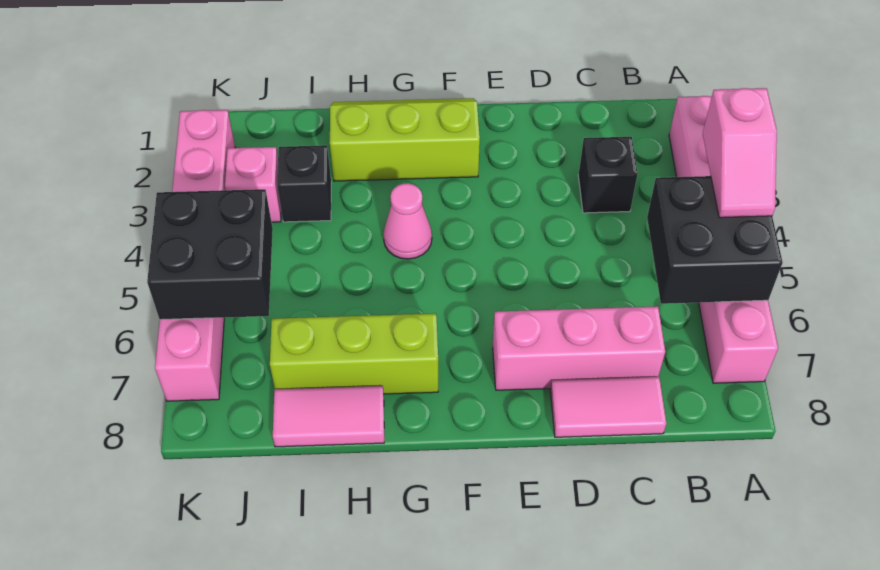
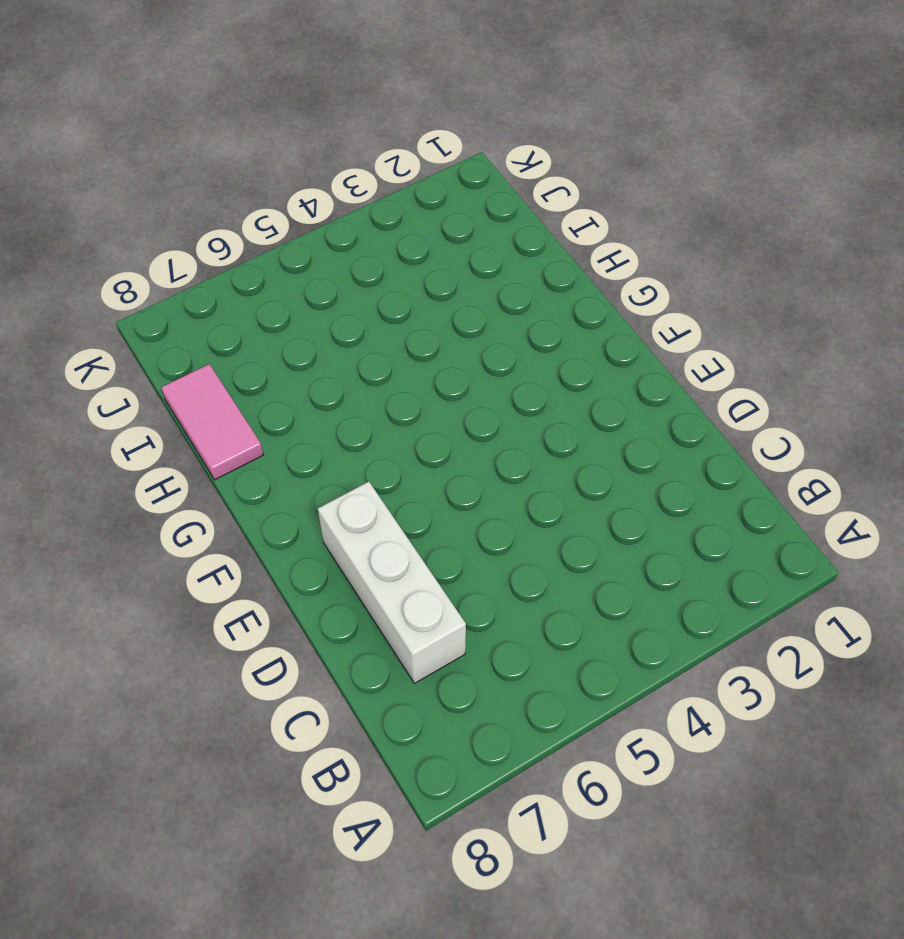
white brick C7:E7 level 1 -> pink brick C7:E7 level 1
none -> pink brick A2:A7 level 1
none -> black brick C3 level 1
none -> pink tile C8:D8 level 1

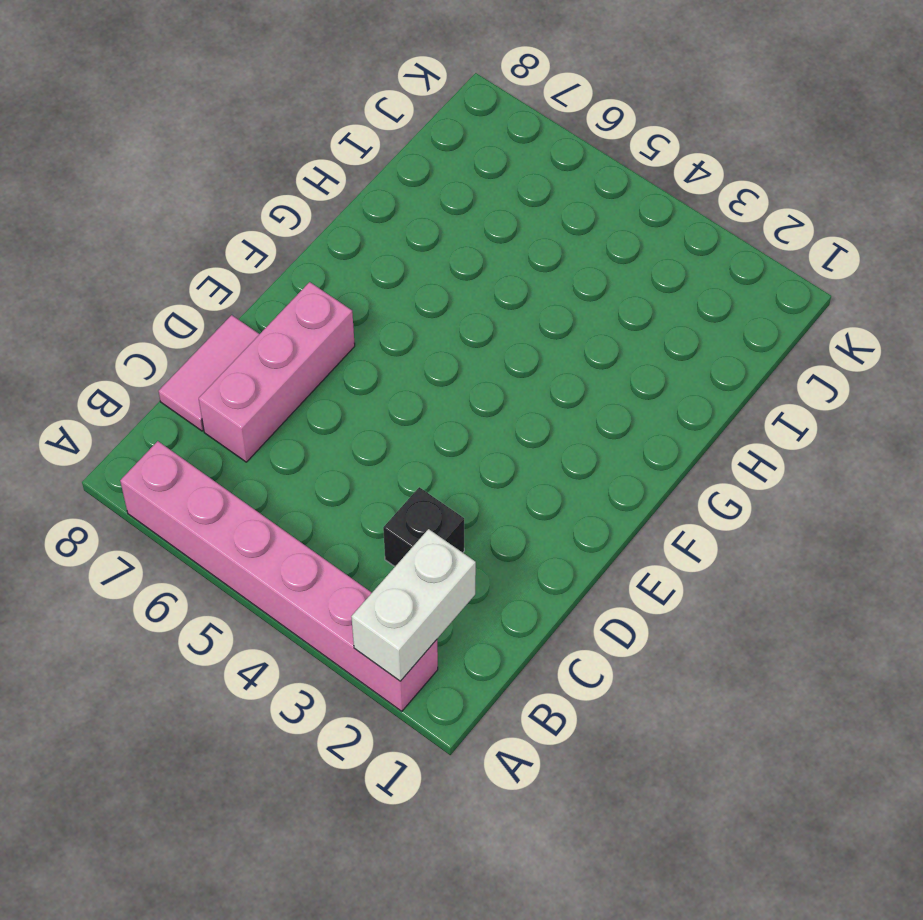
white brick A2:B2 level 2 -> none
none -> lime slope F1:H2 level 1 top 2
none -> pink cone G4 level 1
none -> lime brick G7:I7 level 1

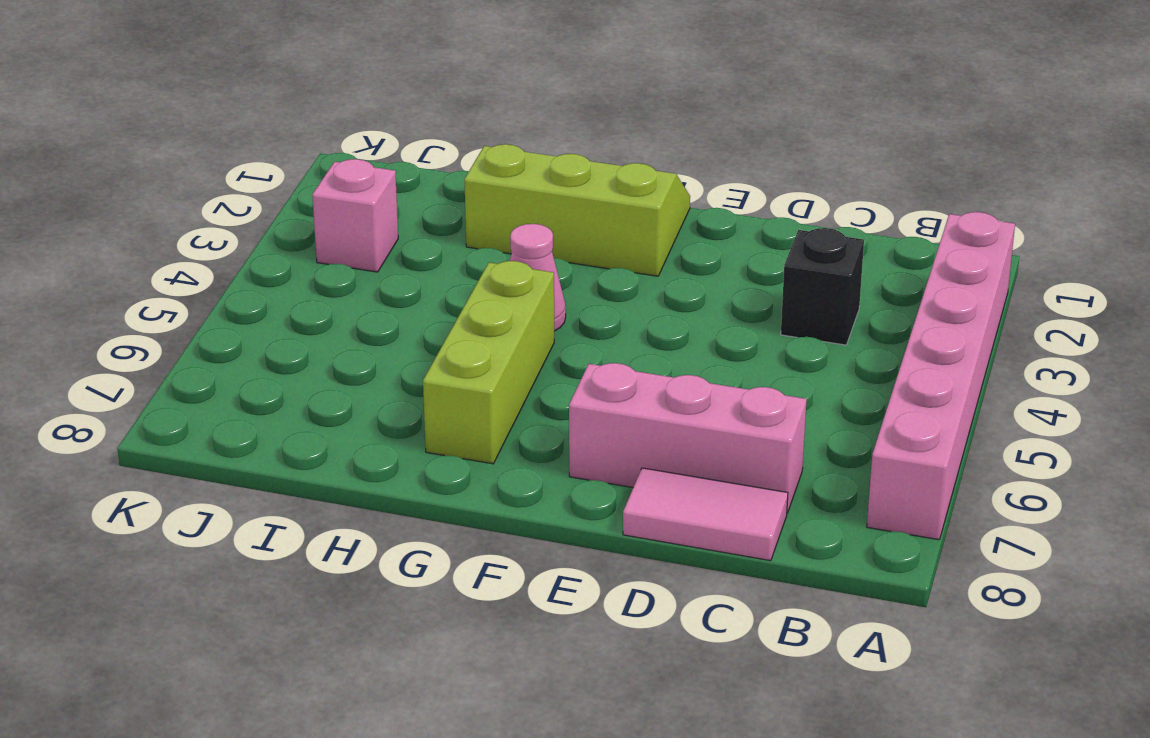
lime brick G5:G7 level 1 -> lime brick G7:I7 level 1
none -> pink tile H8:I8 level 1
none -> black brick I3 level 1
none -> pink brick K2:K7 level 1

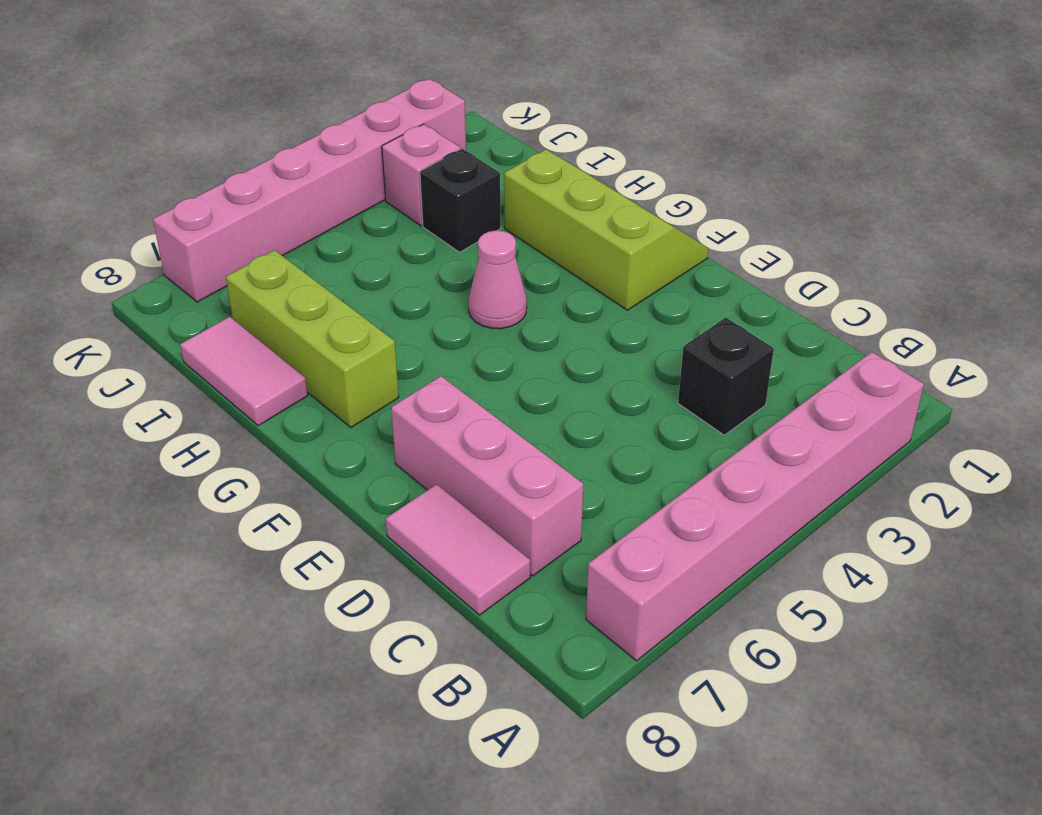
none -> black brick A5:B6 level 2
none -> black brick J5:K6 level 2
none -> pink slope A4:A5 level 3 top 4

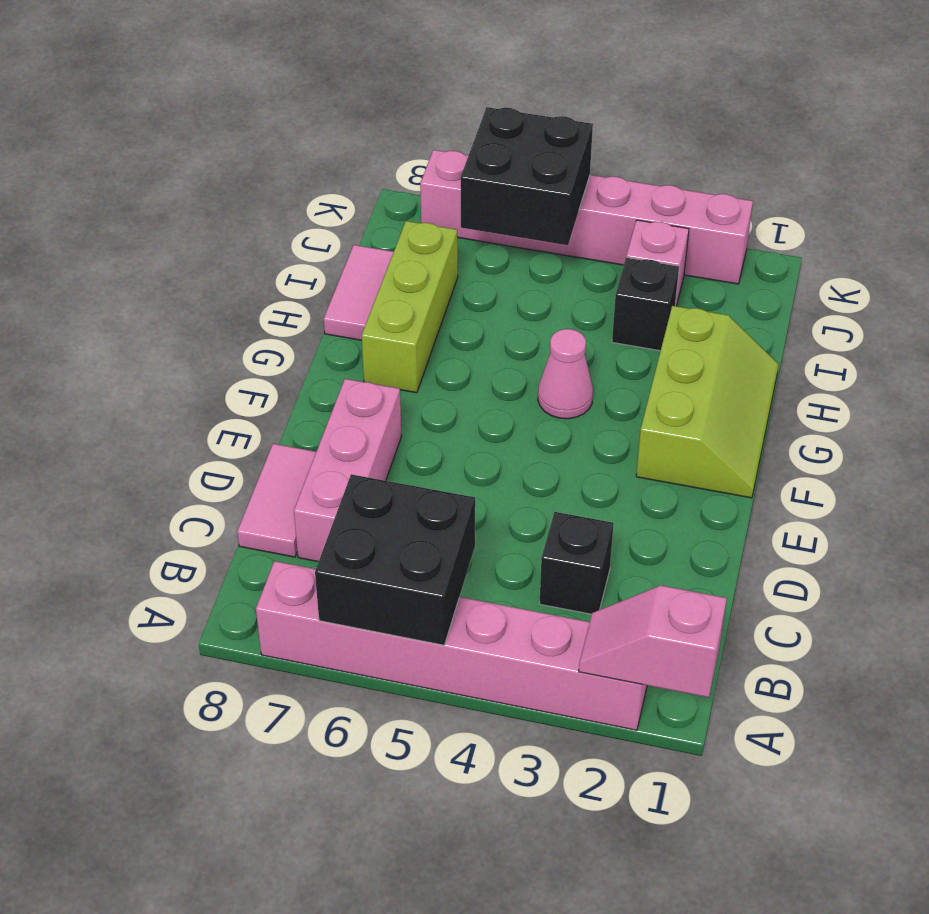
pink slope A1:A2 level 2 top 1 -> pink slope A4:A5 level 3 top 4

